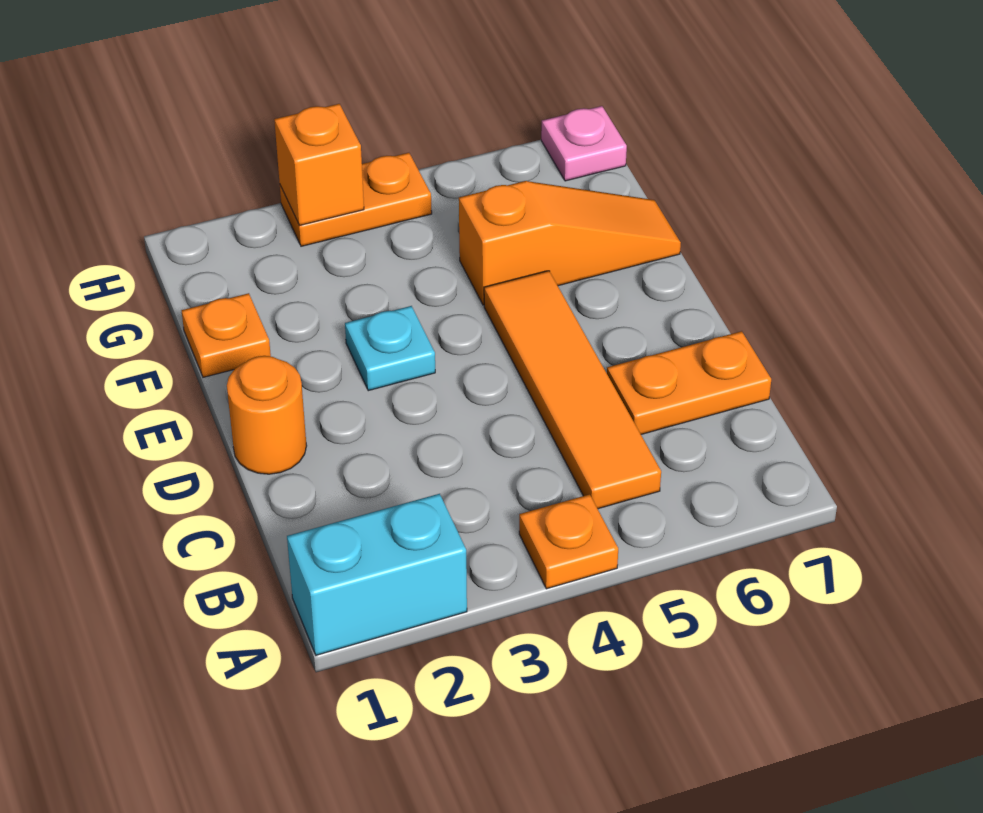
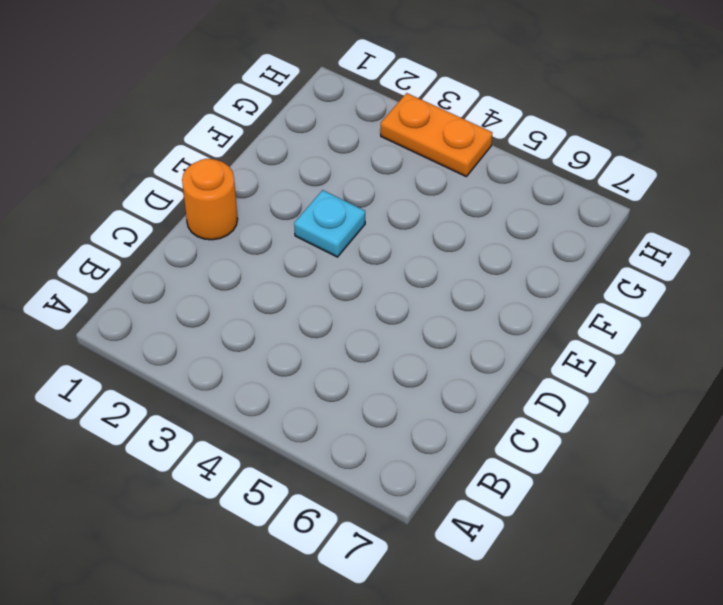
none -> cyan brick A1:A2 level 1
none -> orange plate A4 level 1

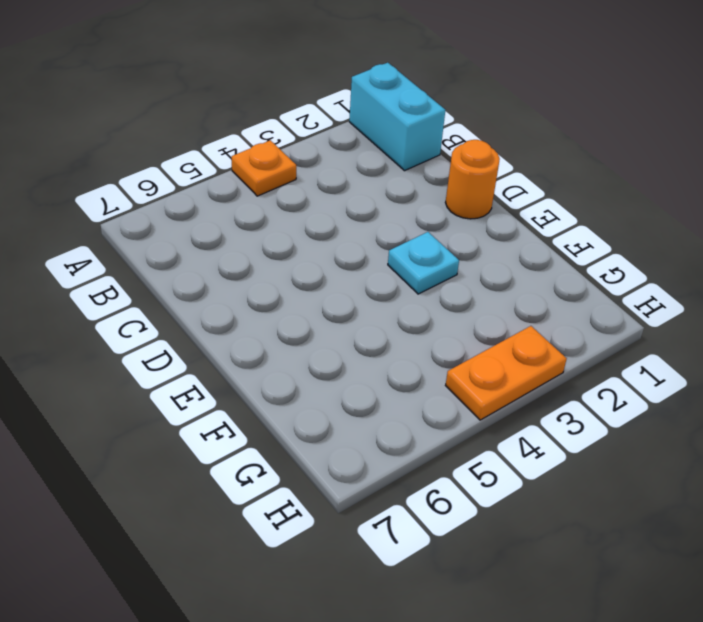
cyan brick A1:B1 level 1 -> cyan brick A1:A2 level 1
none -> orange tile B5:E5 level 1
none -> orange plate C6:C7 level 1

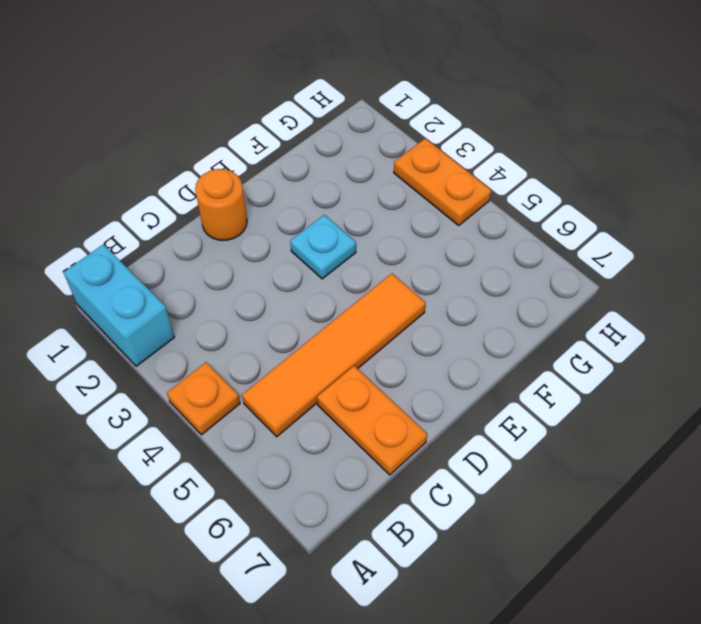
none -> orange plate F1 level 1
none -> orange slope F5:F7 level 1 top 5

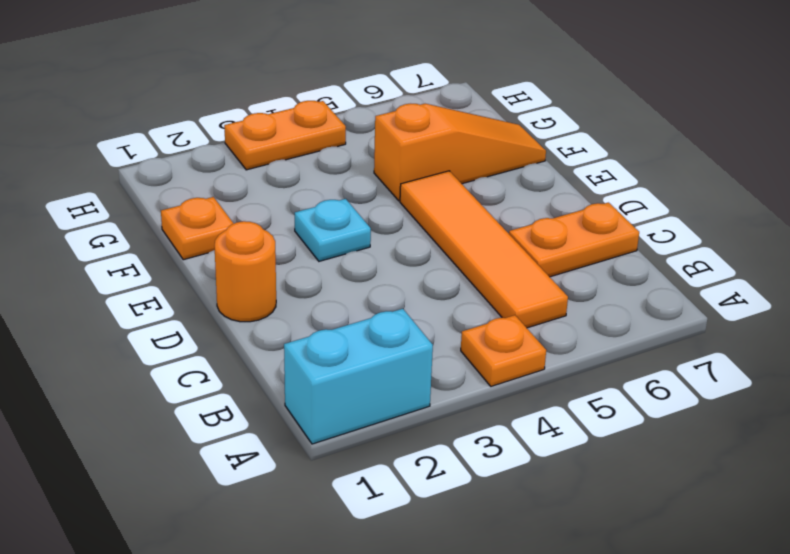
none -> pink plate H7 level 1
none -> orange brick H3 level 2

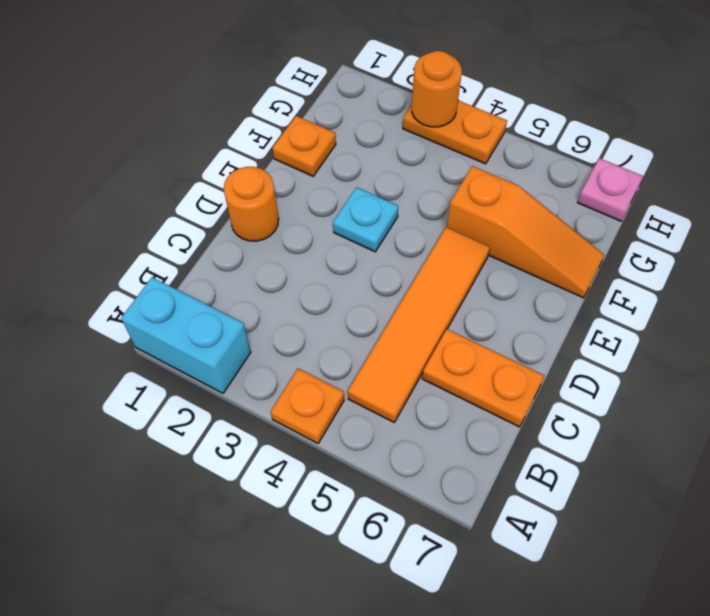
orange round brick H3 level 2 -> orange brick H3 level 2

